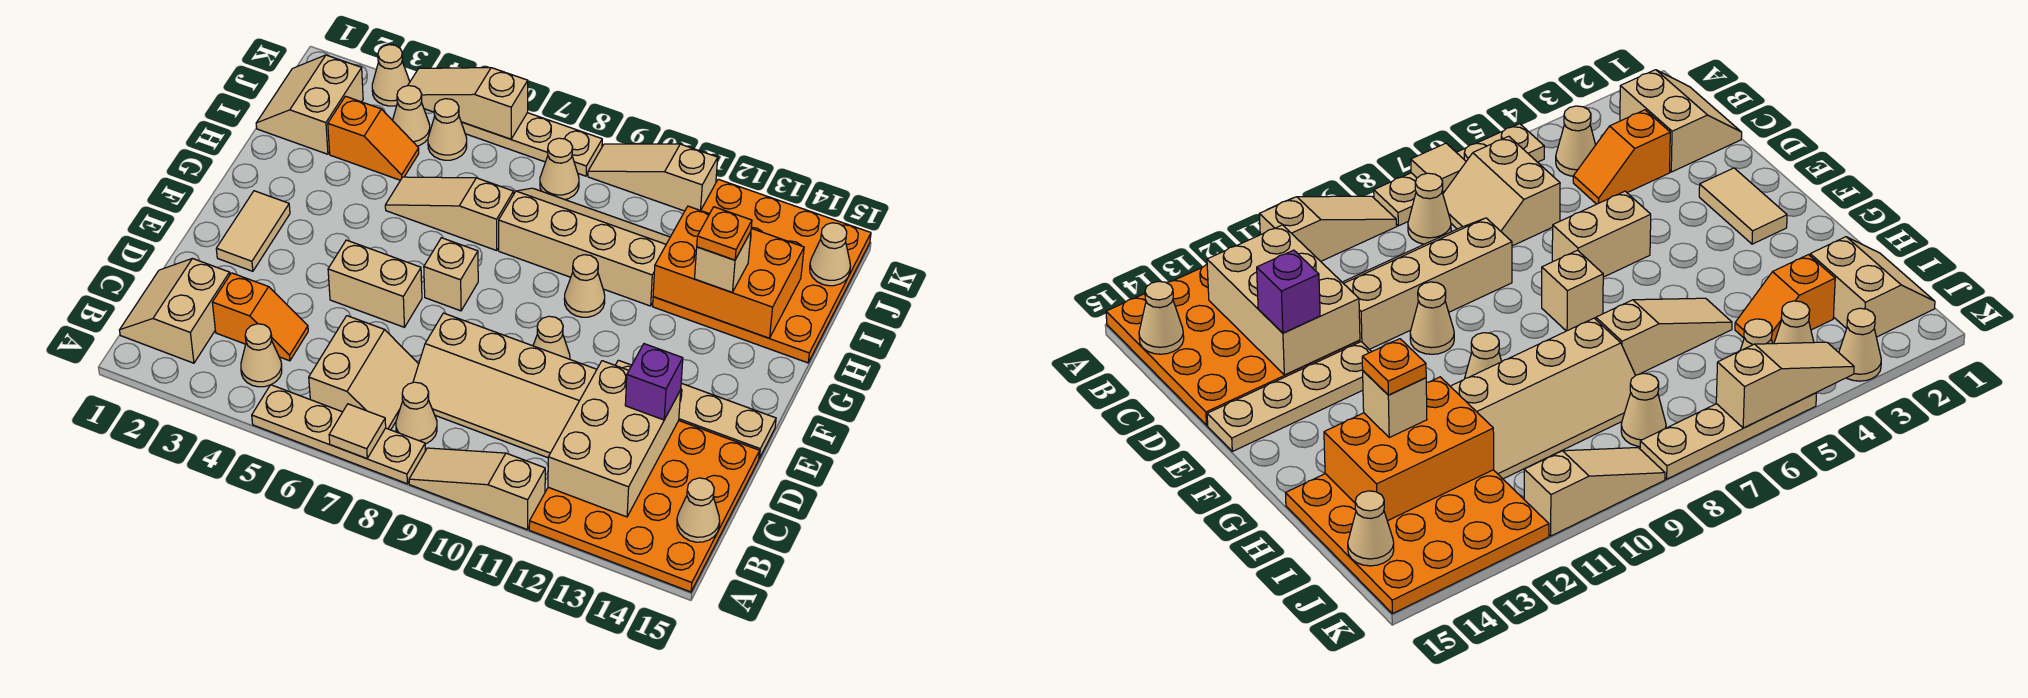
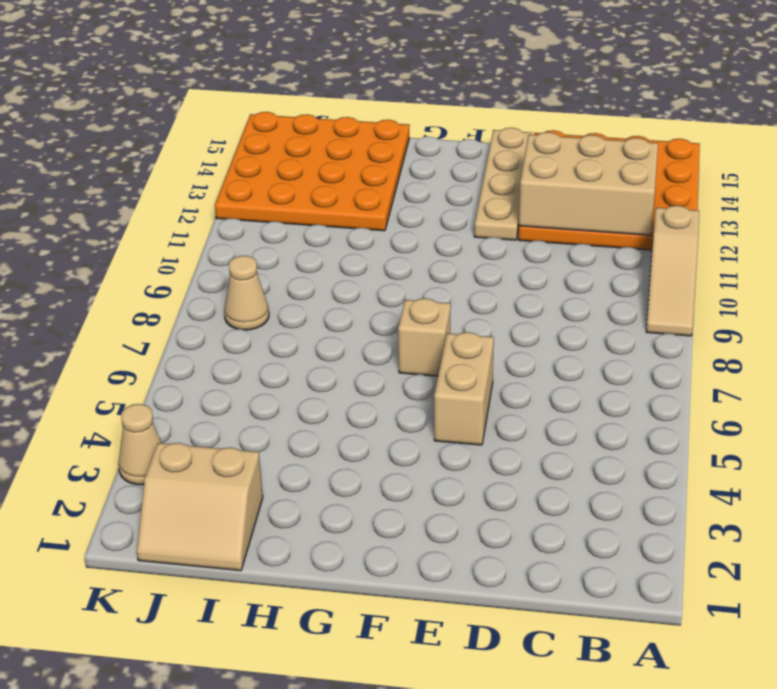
none -> tan plate A5:A8 level 1
none -> tan slope B1:C2 level 1 top 2
none -> tan cone B4 level 1
none -> tan slope B6:C7 level 1 top 6

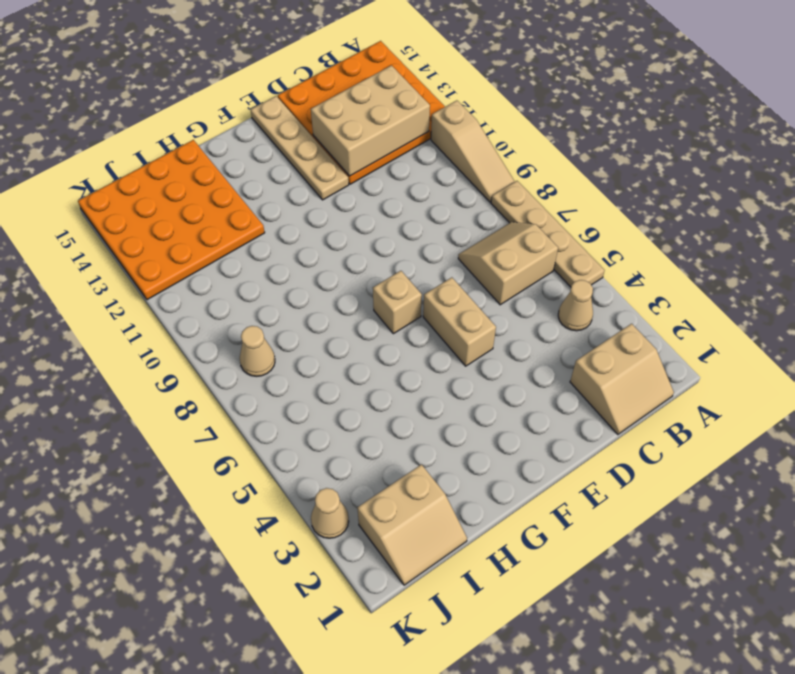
none -> tan cone B8 level 1
none -> orange slope C3:C4 level 1 top 3
none -> tan slope C8:D11 level 1 top D
none -> tan tile E2:F2 level 1

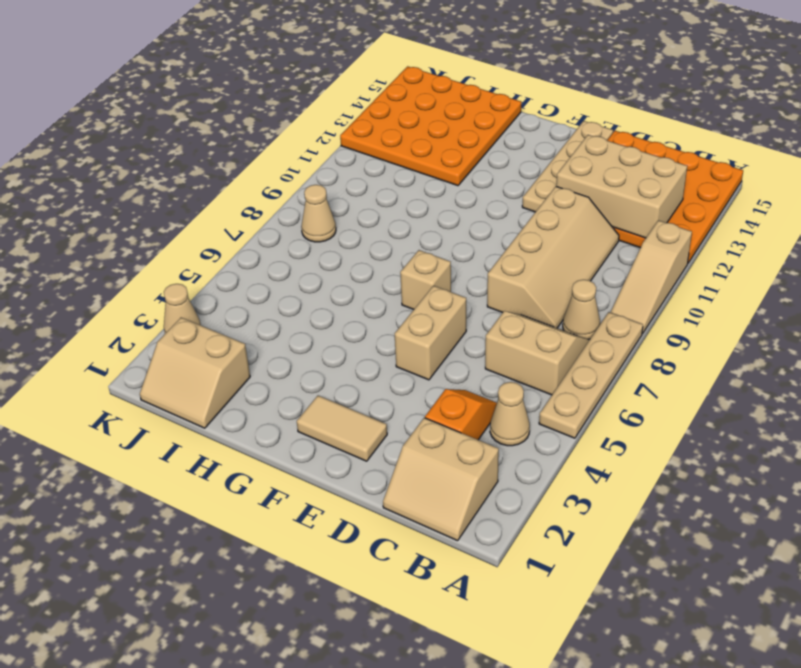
none -> tan cone E10 level 1
none -> tan cone G10 level 1
none -> tan slope H5:H7 level 1 top 7
none -> tan slope H8:I11 level 1 top H

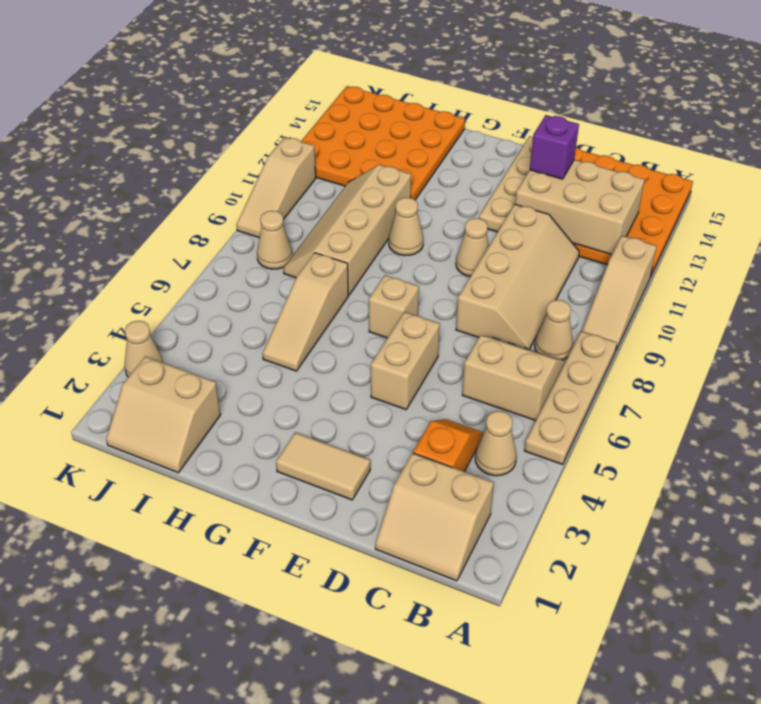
none -> orange slope I3:I4 level 1 top 3
none -> tan cone J4 level 1
none -> tan cone J5 level 1
none -> tan plate K5:K8 level 1

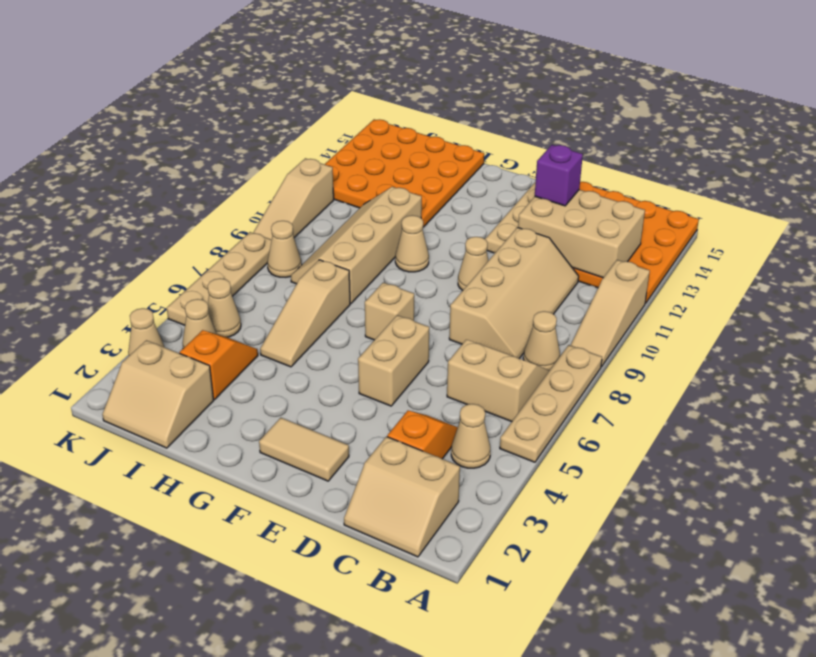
none -> tan tile A7 level 2
none -> tan cone B15 level 2
none -> orange brick H12:I14 level 2
none -> tan cone J15 level 2

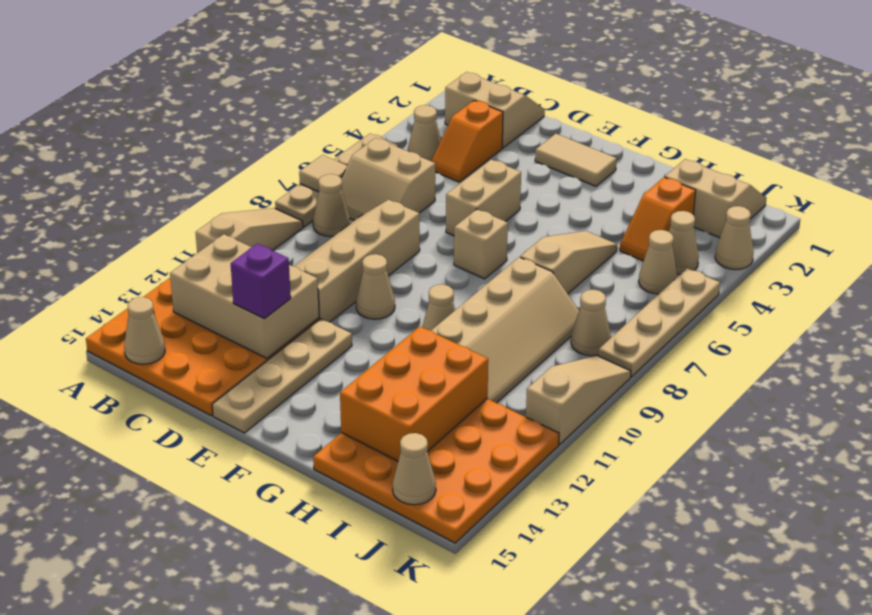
none -> tan slope K4:K6 level 2 top 6
none -> tan brick H13 level 3
none -> orange plate H13 level 4

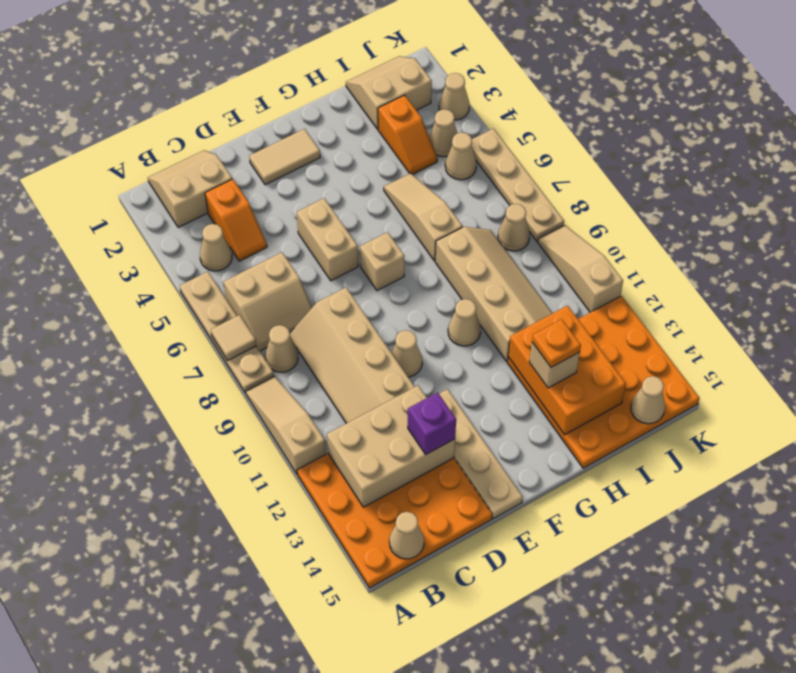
none -> tan slope K4:K6 level 2 top 6

